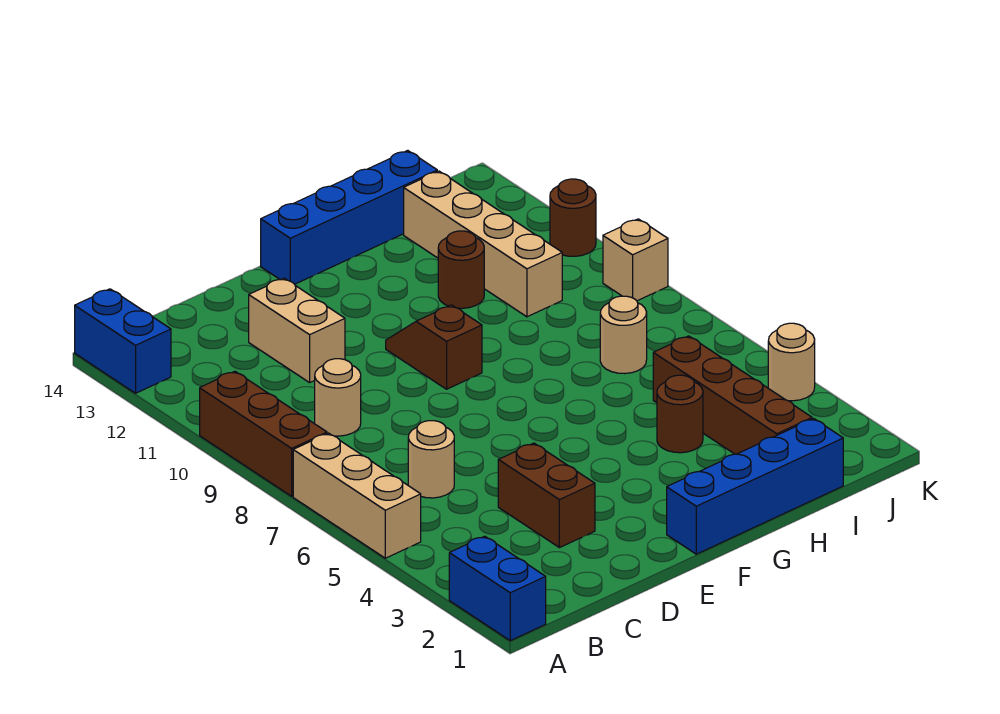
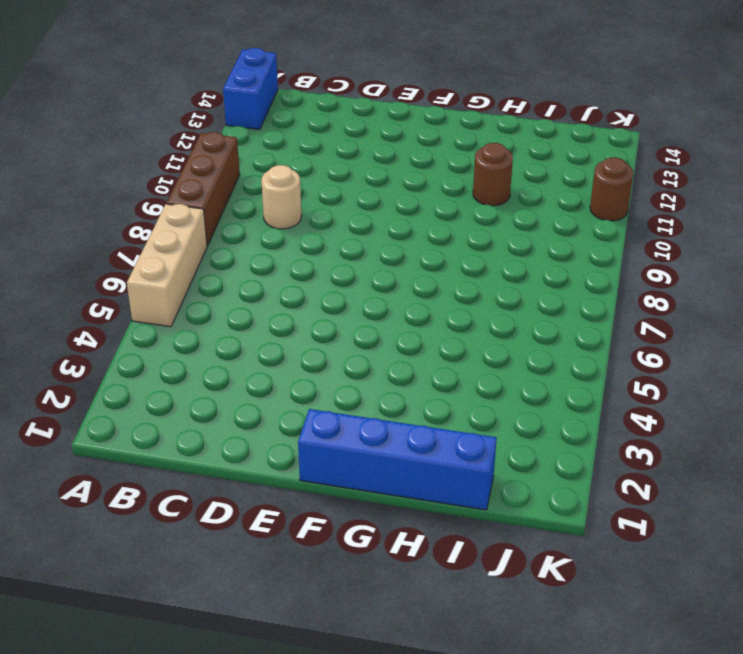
none -> blue brick A1:A2 level 1
none -> tan round brick C6 level 1
none -> brown brick D3:D4 level 1

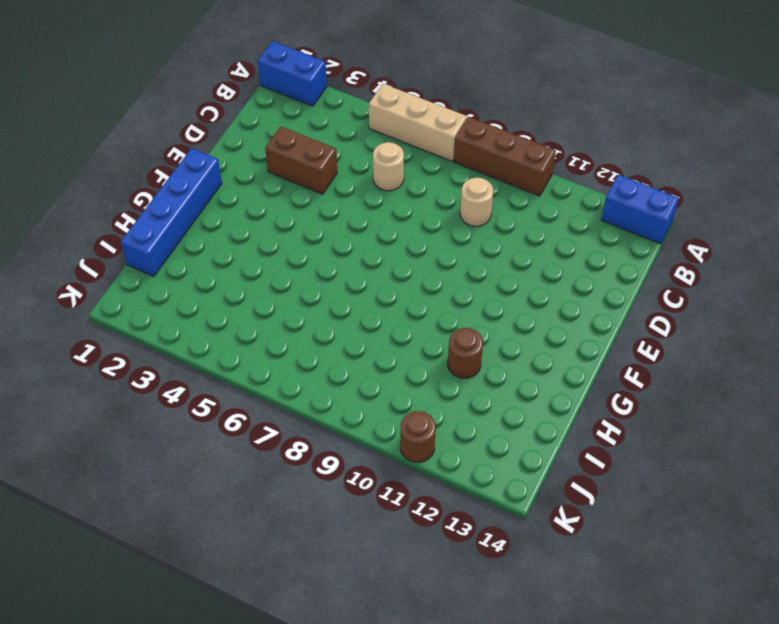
none -> tan brick D11:D12 level 1
none -> brown slope F9:F10 level 1 top 9
none -> blue brick F14:I14 level 1

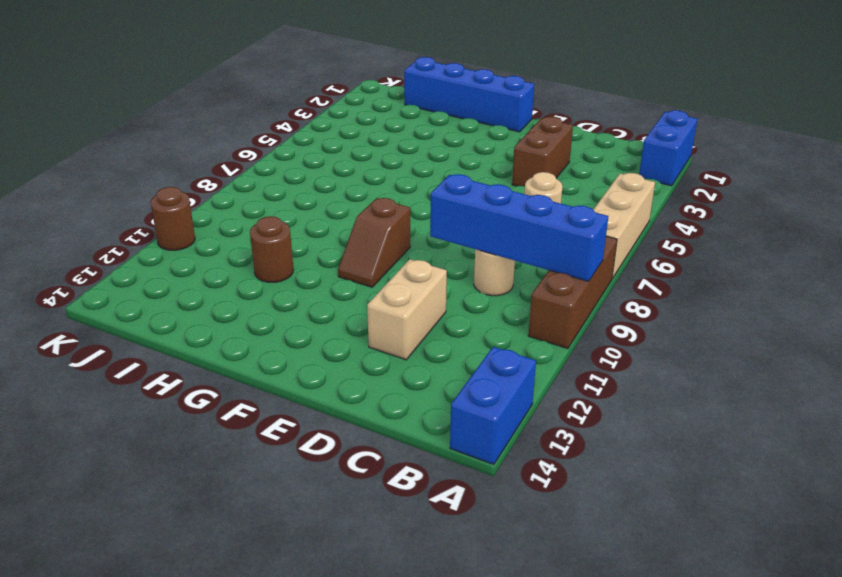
blue brick A9:D9 level 2 -> blue brick F14:I14 level 1
none -> brown round brick H4 level 1
none -> brown brick I2:I5 level 1
none -> tan round brick I7 level 1

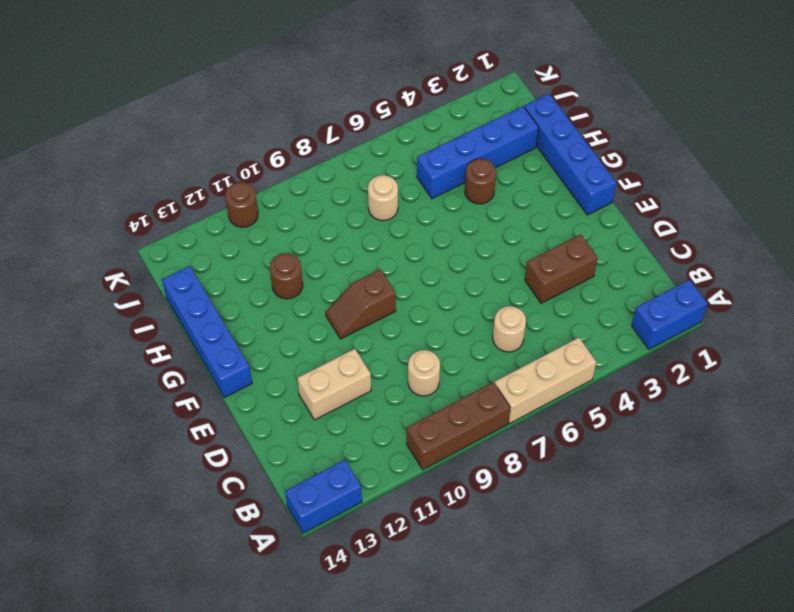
blue brick I2:I5 level 1 -> brown brick I2:I5 level 1
none -> tan brick I10:I13 level 1
none -> tan round brick K4 level 1
none -> tan brick K9 level 1

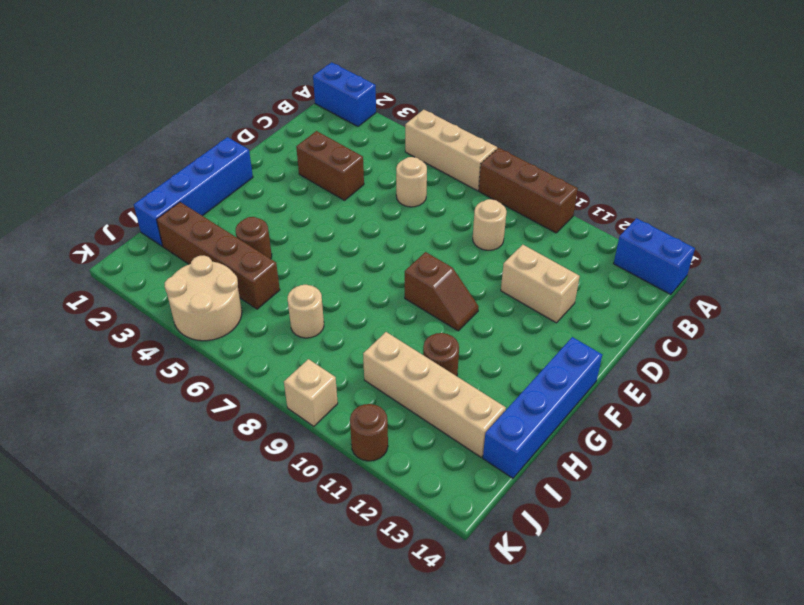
tan round brick J4:K5 level 1 -> tan round brick K4 level 1

